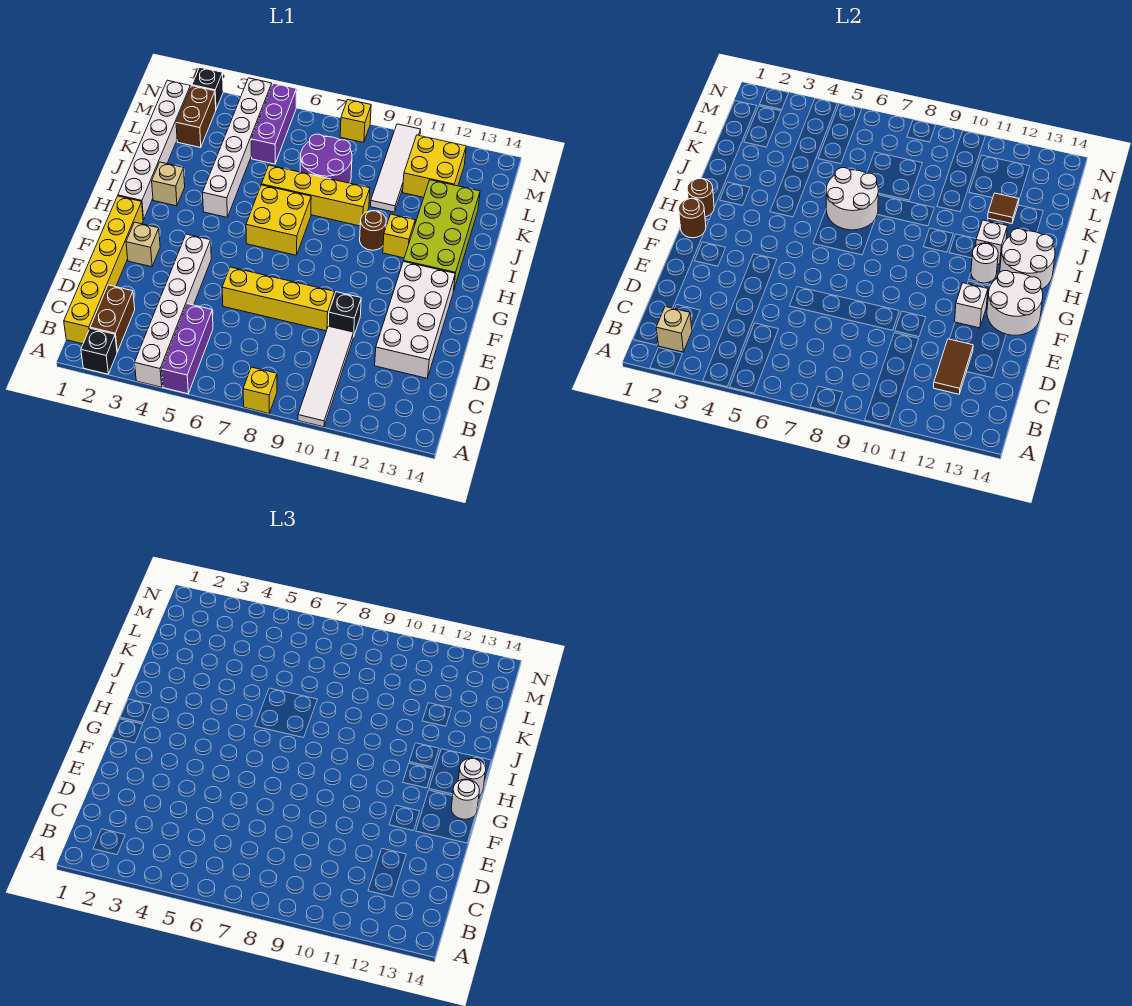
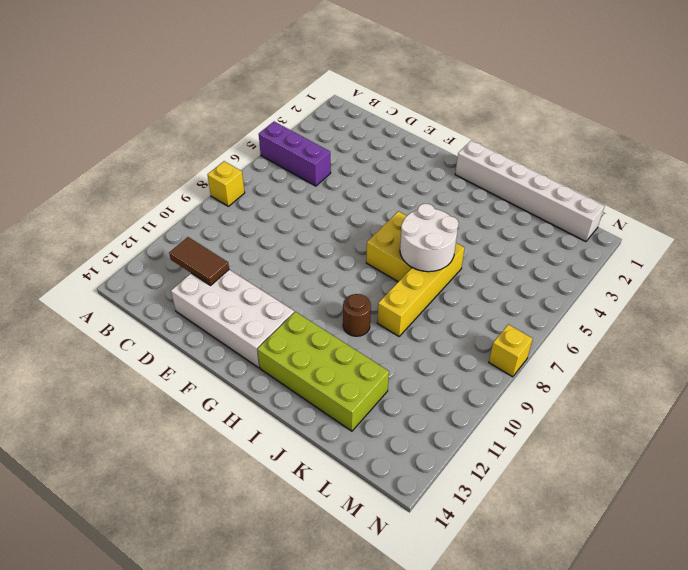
none -> black brick A2 level 1
none -> white brick A4:F4 level 1
none -> white tile A10:D10 level 1
none -> yellow brick B1:G1 level 1

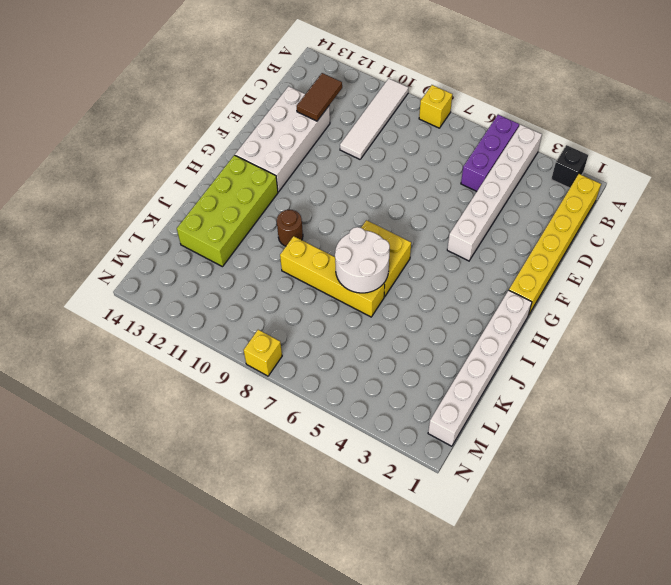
none -> brown brick B2:C2 level 1
none -> yellow brick E6:E9 level 1
none -> black brick E10 level 1
none -> tan brick F2 level 1

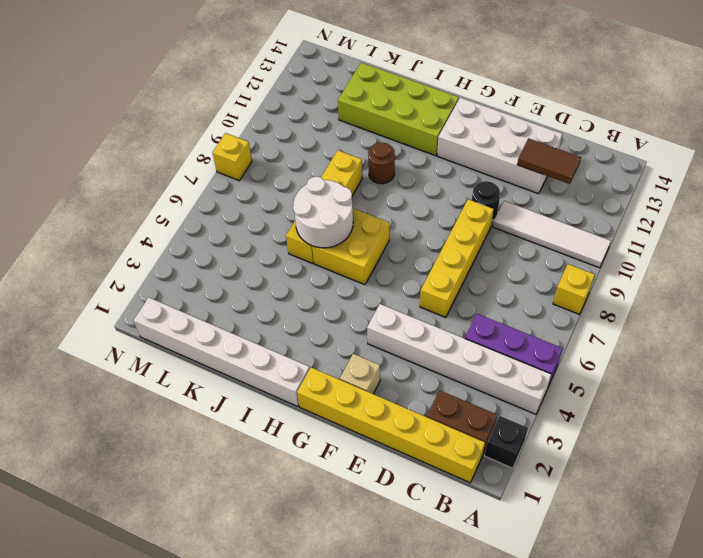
black round brick E10 level 1 -> black brick E10 level 1
none -> tan brick I2 level 1
none -> white brick I4:N4 level 1
none -> yellow brick I11 level 1
none -> purple round brick K7:L8 level 1

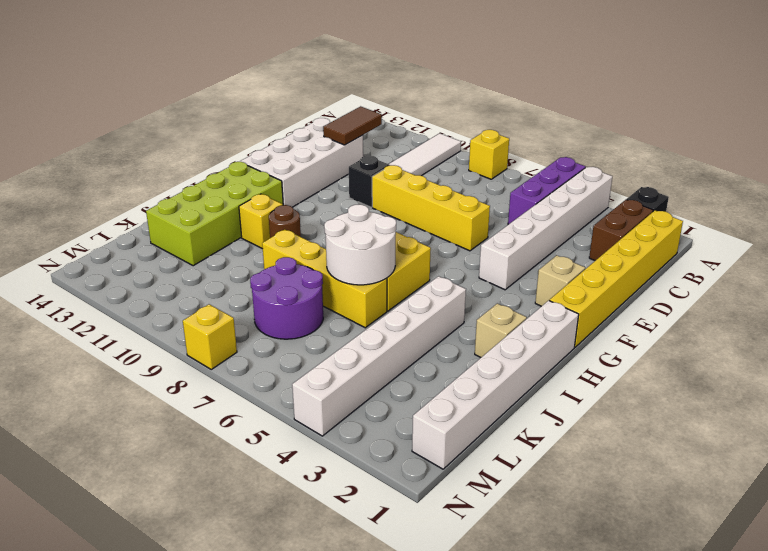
none -> white tile K10:N10 level 1
none -> brown brick L2:M2 level 1
none -> purple brick L5:N5 level 1
none -> yellow brick L11:M12 level 1

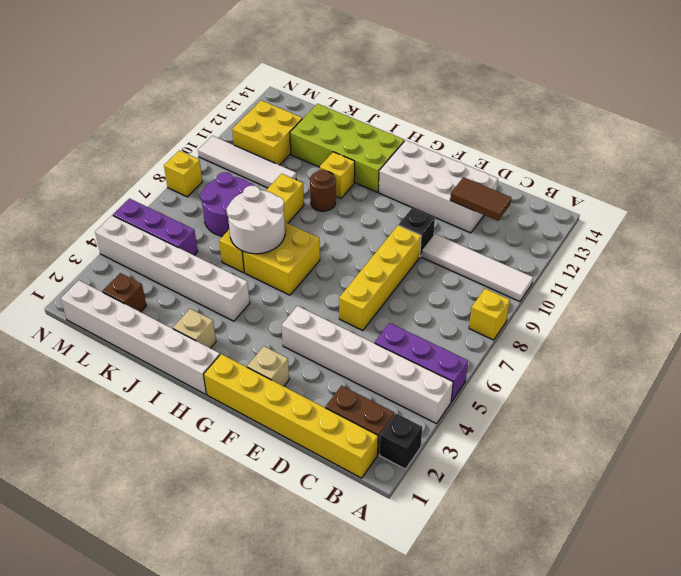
brown brick L2 level 1 -> brown brick L2:M2 level 1
none -> black brick N2 level 1
none -> tan brick B2 level 2
none -> white brick F12 level 2
none -> white round brick F13:G14 level 2

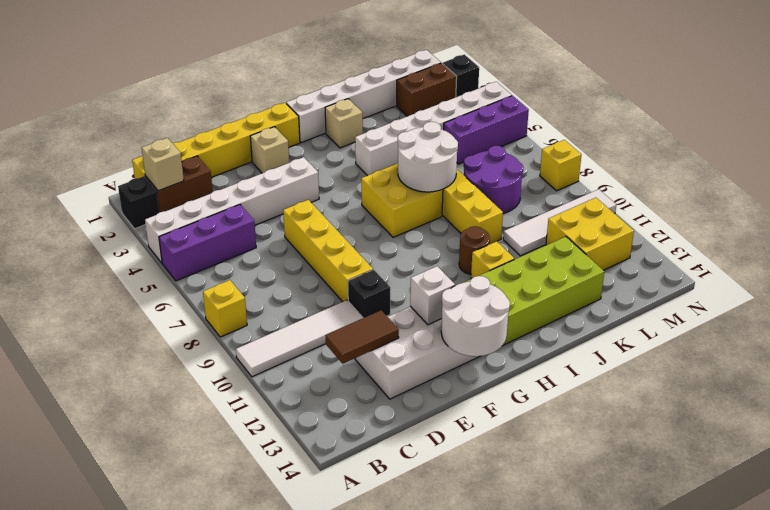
none -> brown round brick G1 level 2
none -> brown round brick H1 level 2
none -> white round brick H12 level 2
none -> white round brick H13:I14 level 2

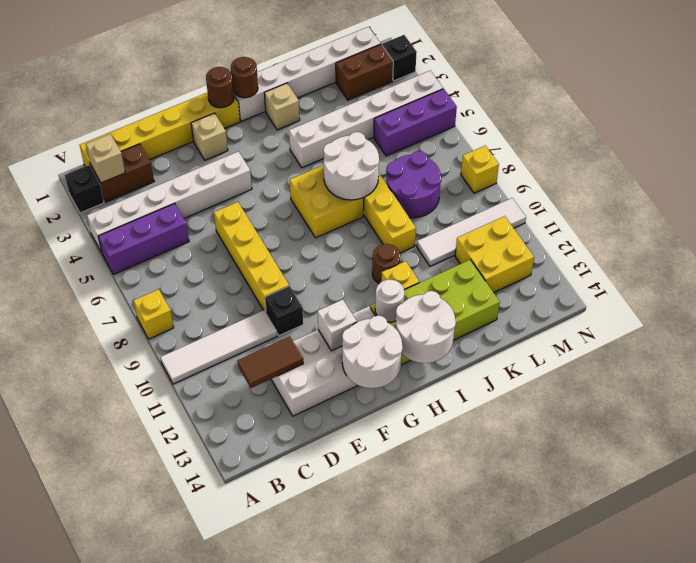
none -> white brick I12 level 2
none -> brown tile K12 level 2
none -> white round brick G14 level 3
none -> white round brick H14 level 3

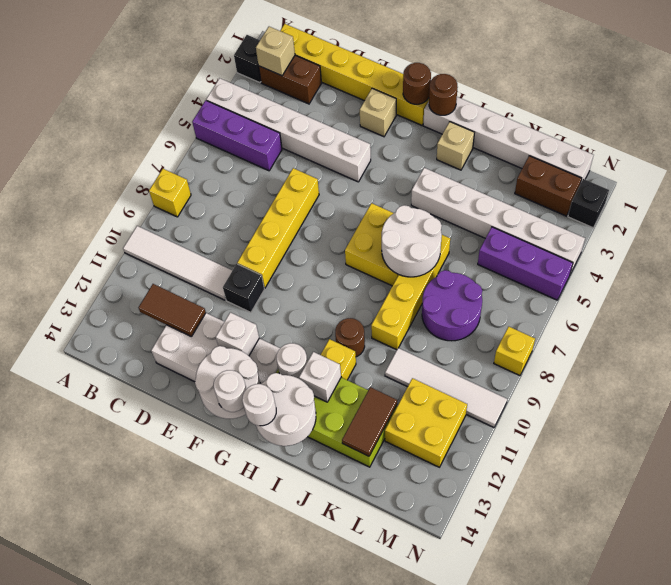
brown tile K12:K13 level 2 -> brown tile K12 level 2

